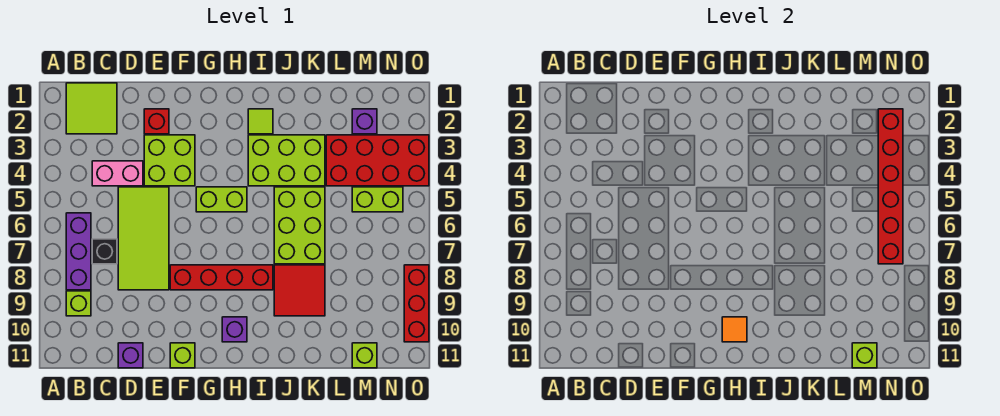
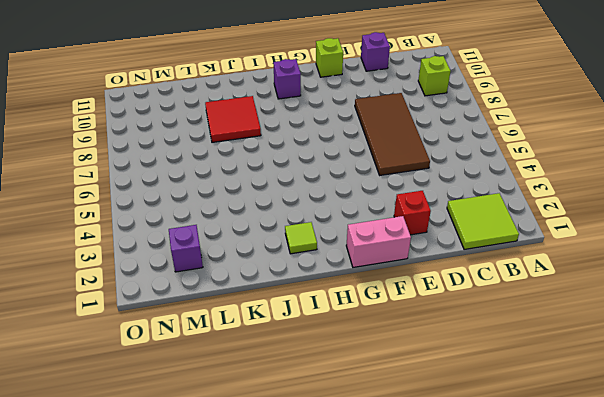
brown tile D5:E8 level 1 -> lime tile D5:E8 level 1
pink brick F1:G1 level 1 -> pink brick C4:D4 level 1
none -> purple brick B6:B8 level 1
none -> black brick C7 level 1
none -> lime brick E3:F4 level 1

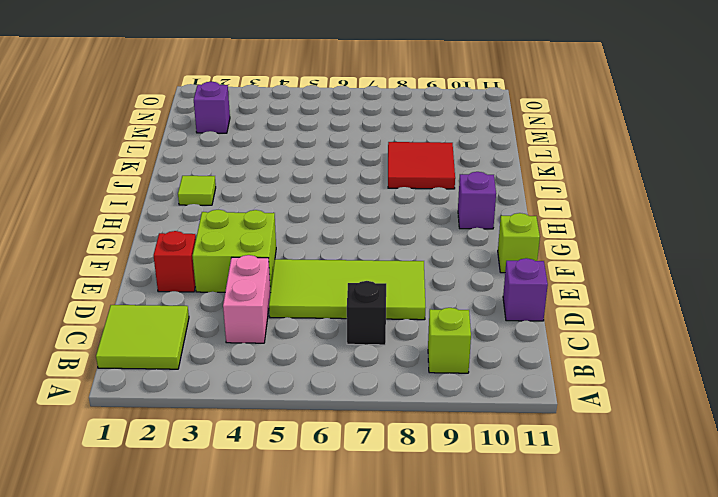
none -> purple brick B6:B8 level 1
none -> red brick F8:I8 level 1
none -> lime brick G5:H5 level 1

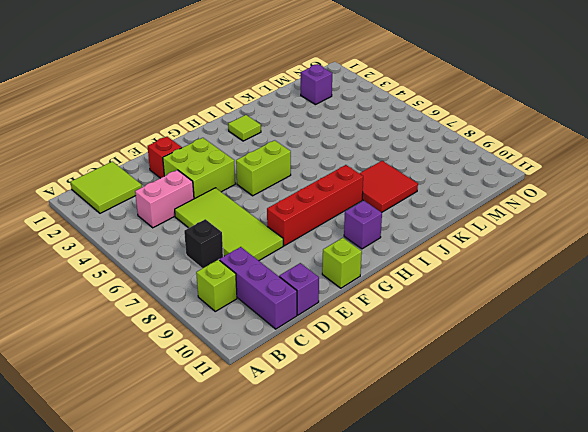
purple brick C9:C11 level 1 -> purple brick B6:B8 level 1
none -> lime brick I3:K4 level 1
none -> lime brick J5:K7 level 1
none -> red brick L3:O4 level 1

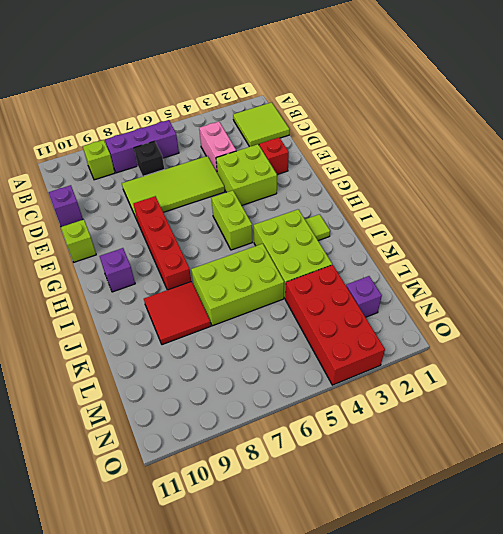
none -> lime brick M5:N5 level 1
none -> lime brick M11 level 1
none -> red brick O8:O10 level 1

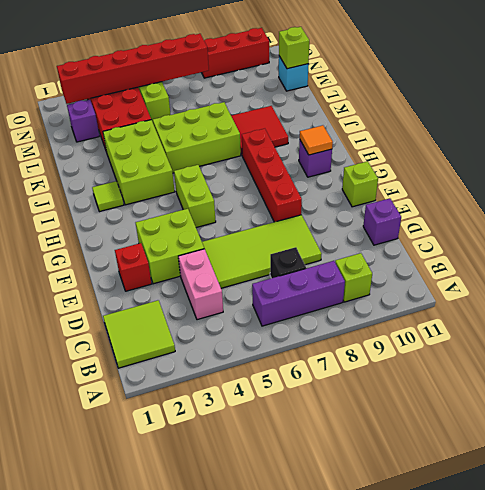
cyan brick M11 level 1 -> lime brick M11 level 1

